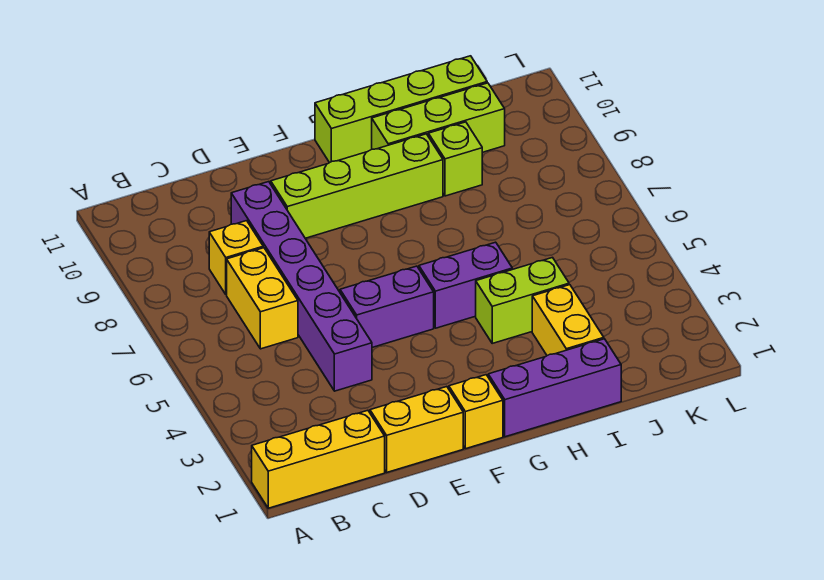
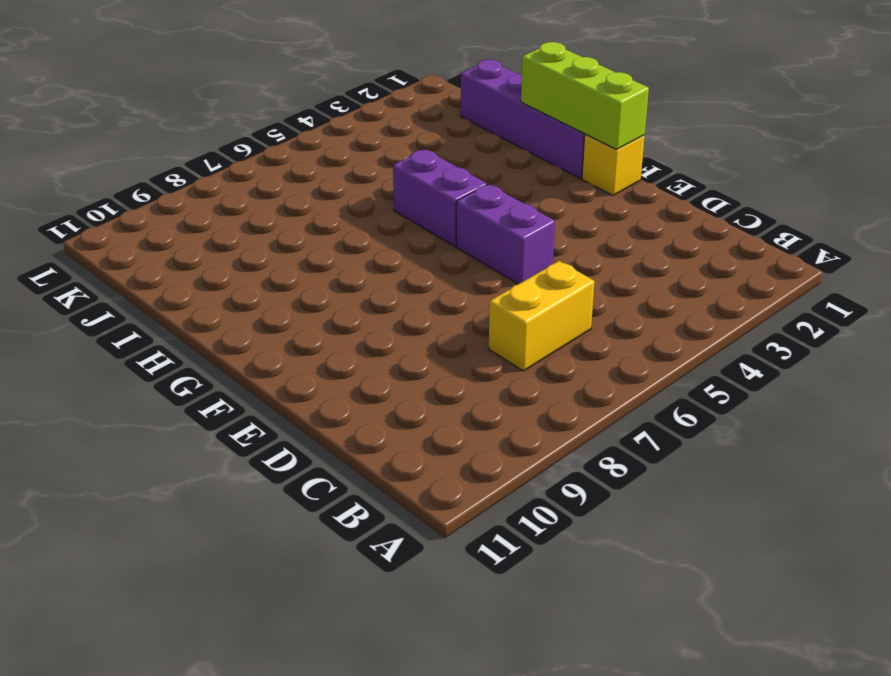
lime brick F1:H1 level 2 -> lime brick H10:J10 level 1
purple brick G1:J1 level 1 -> purple brick G1:I1 level 1
none -> yellow brick A1:C1 level 1
none -> yellow brick C8 level 1
none -> yellow brick D1:E1 level 1

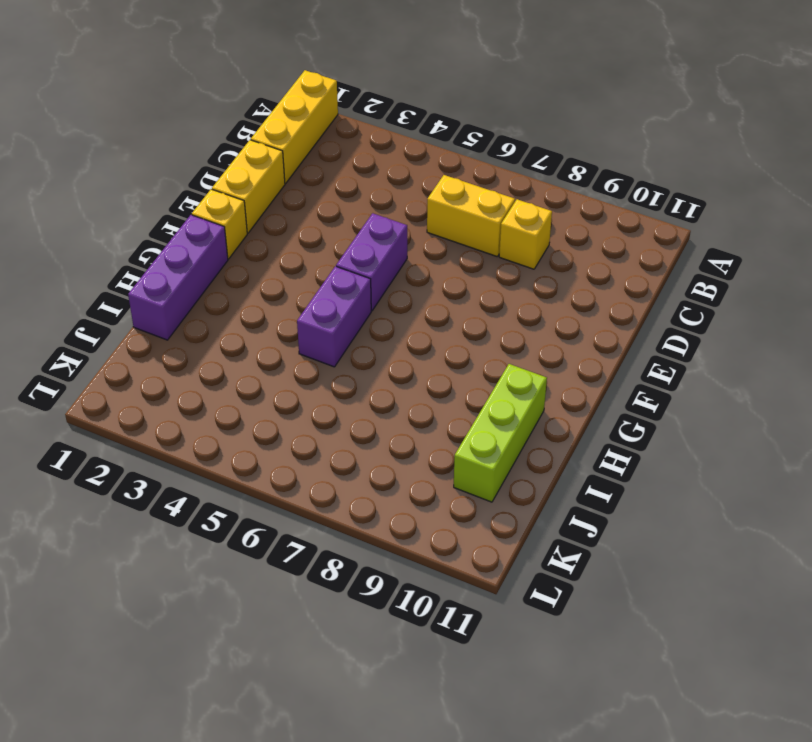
none -> purple brick D4:D9 level 1
none -> lime brick E9:H9 level 1
none -> lime brick G11:J11 level 1

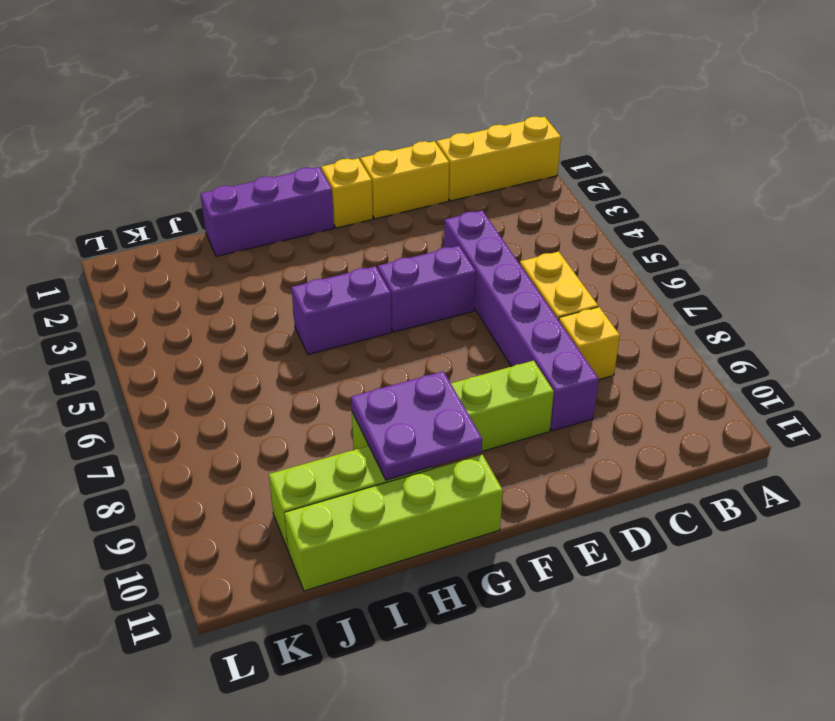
purple plate G9:H10 level 2 -> none
none -> lime brick H4:I4 level 1
none -> yellow brick I2:I3 level 1
none -> lime brick I9 level 1

